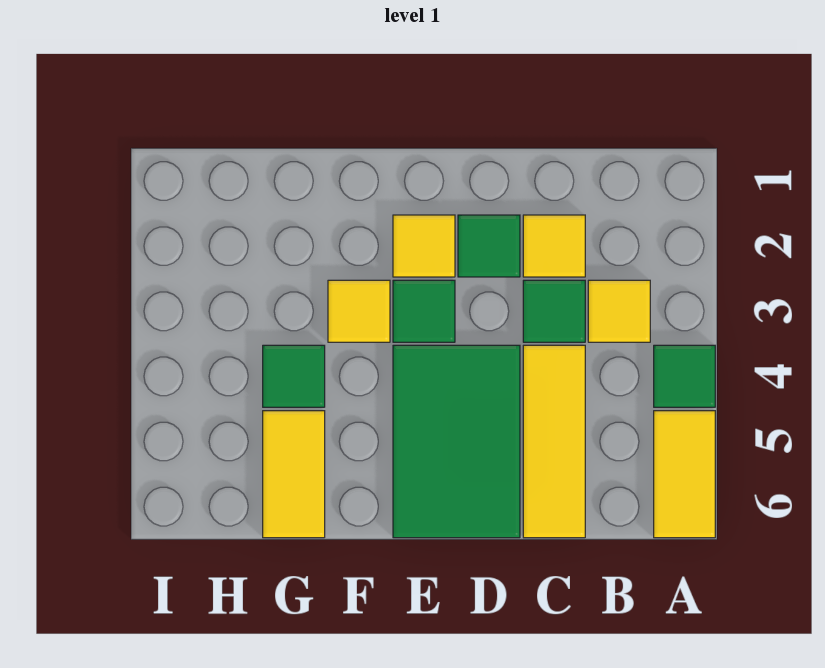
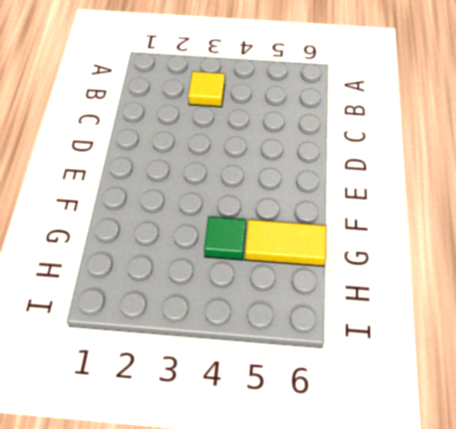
none -> green tile A4 level 1
none -> yellow tile A5:A6 level 1
none -> yellow tile C2 level 1

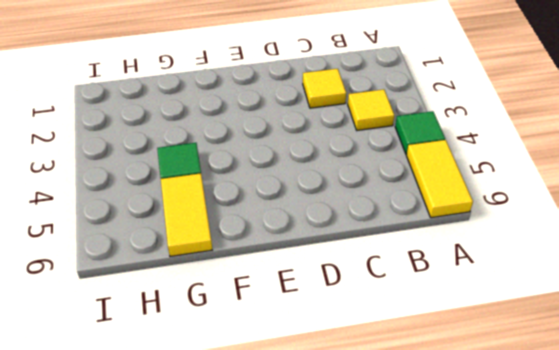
none -> green tile C3 level 1
none -> yellow tile C4:C6 level 1
none -> green tile D2 level 1

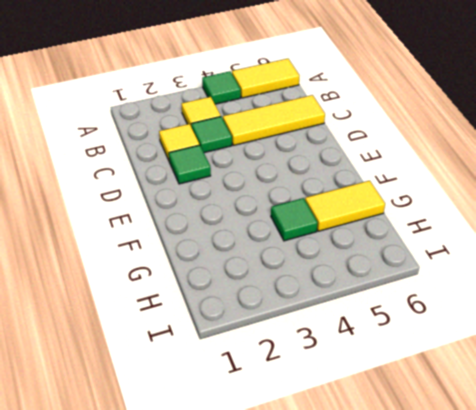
none -> green tile D4:E6 level 1
none -> yellow tile E2 level 1
none -> green tile E3 level 1

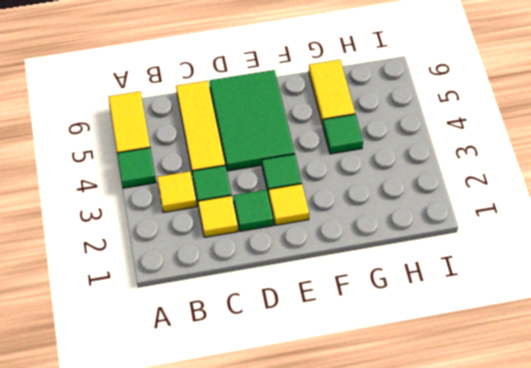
none -> yellow tile F3 level 1

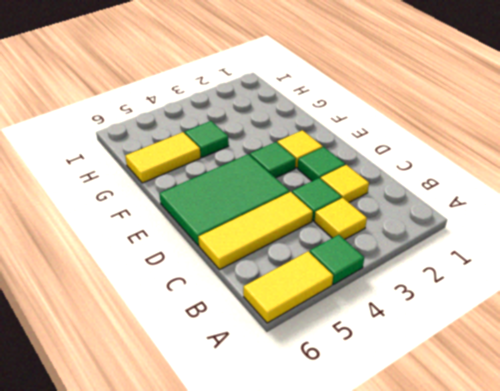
none -> yellow tile F3 level 1

